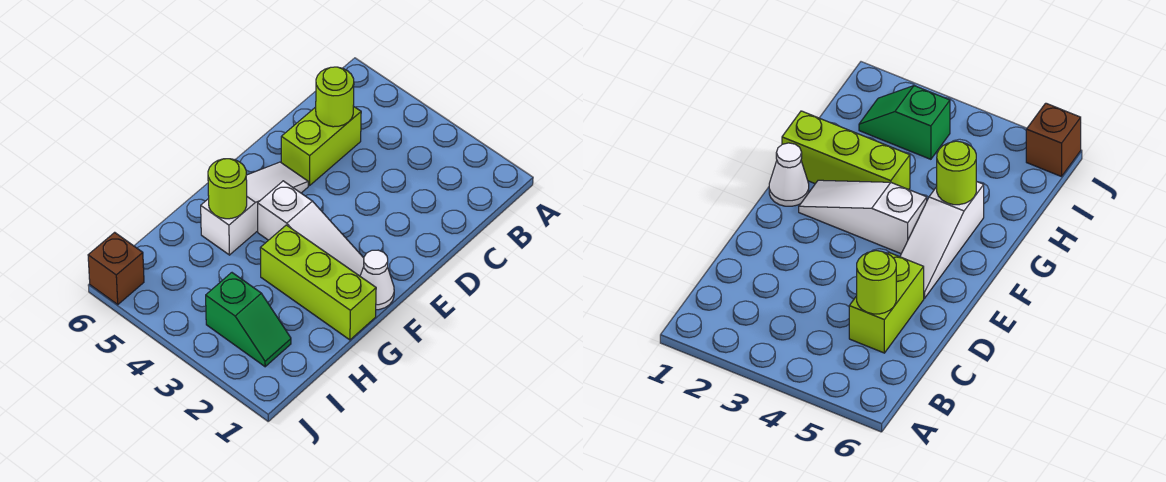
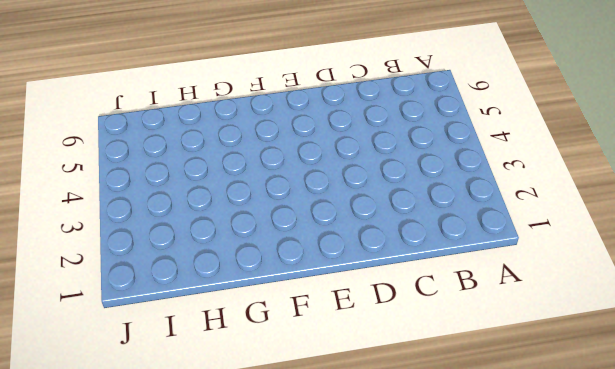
none -> lime brick C5:D5 level 1
none -> white slope E5:G5 level 1 top G

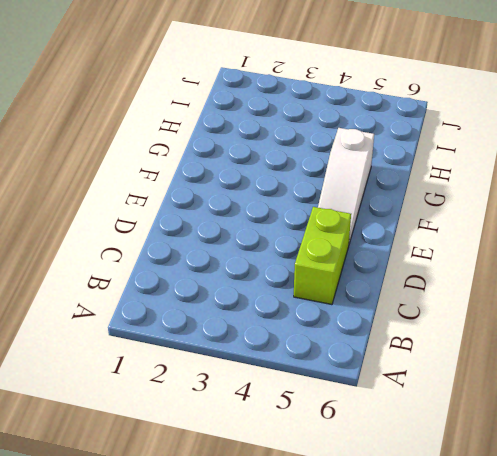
none -> white cone F1 level 1
none -> white slope F2:F4 level 1 top 4

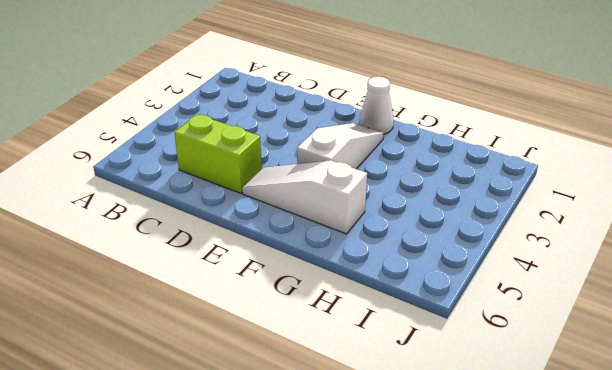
none -> lime brick G1:G3 level 1
none -> green slope I2:I3 level 1 top 3

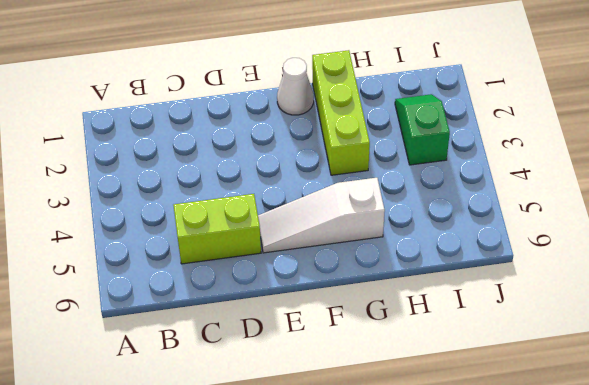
none -> white slope F2:F4 level 1 top 4
none -> brown brick J6 level 1

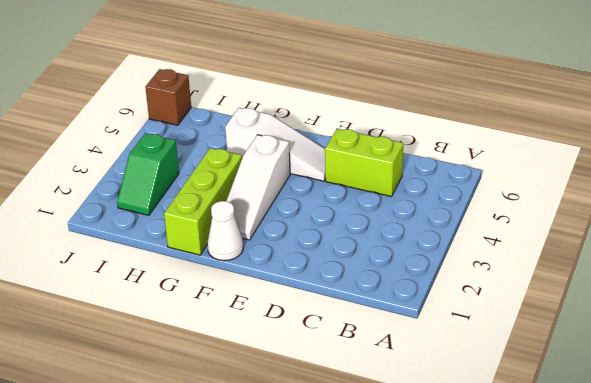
none -> lime round brick C5 level 2
none -> lime round brick G5 level 2

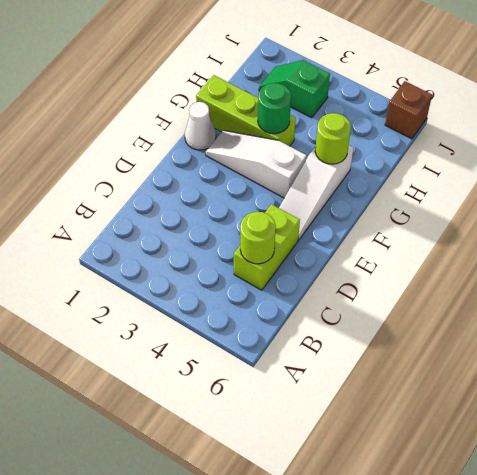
green round brick G3 level 2 -> none

